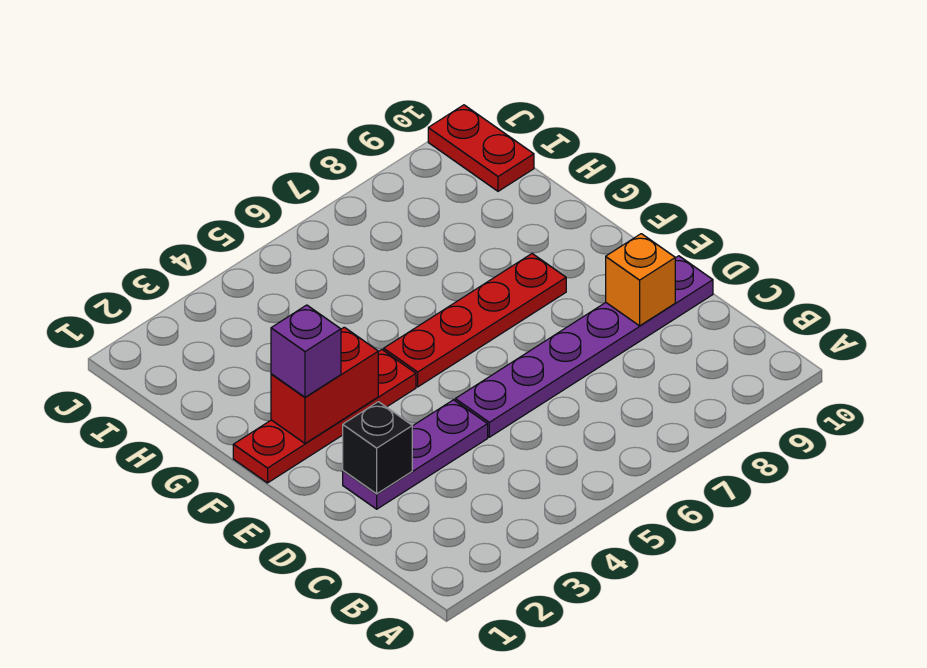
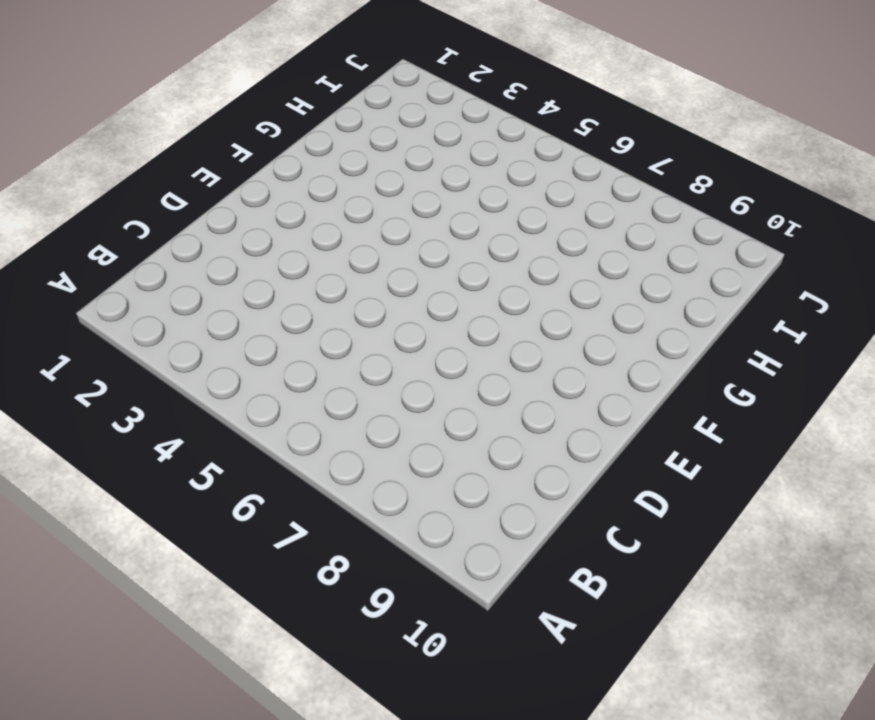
none -> purple plate D2:D4 level 1
none -> purple plate D5:D10 level 1

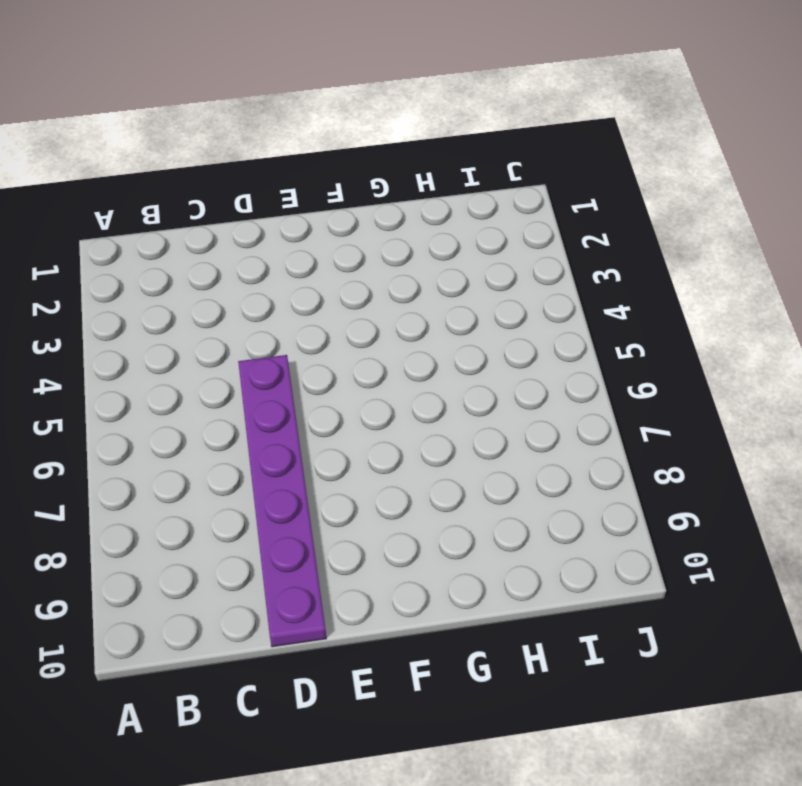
none -> purple plate D2:D4 level 1
none -> red plate F1:F4 level 1

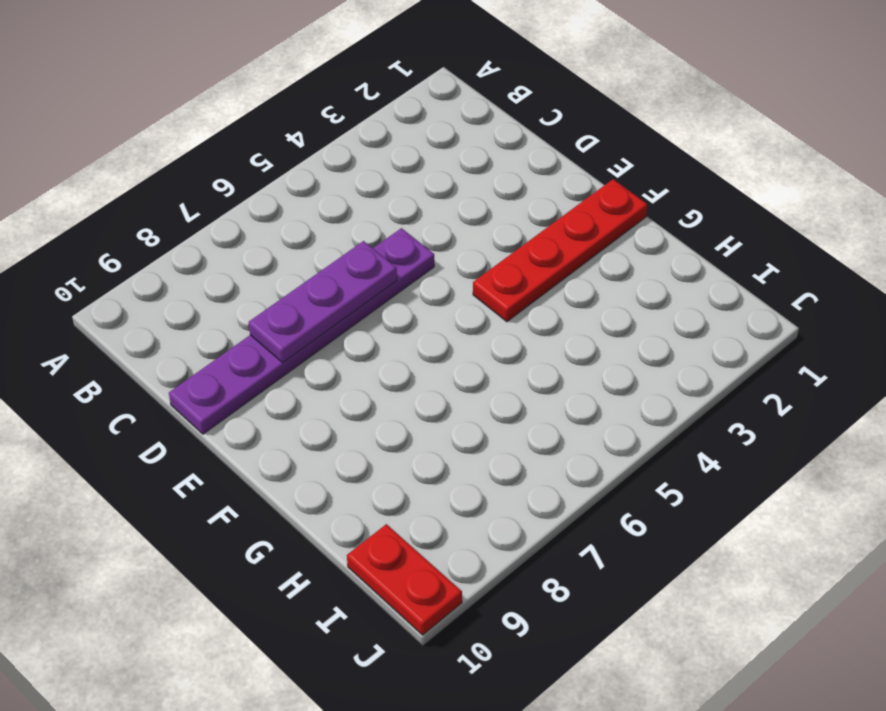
purple plate D6:D8 level 2 -> purple plate D2:D4 level 1
none -> red plate F5:F8 level 1
none -> black brick D2 level 2

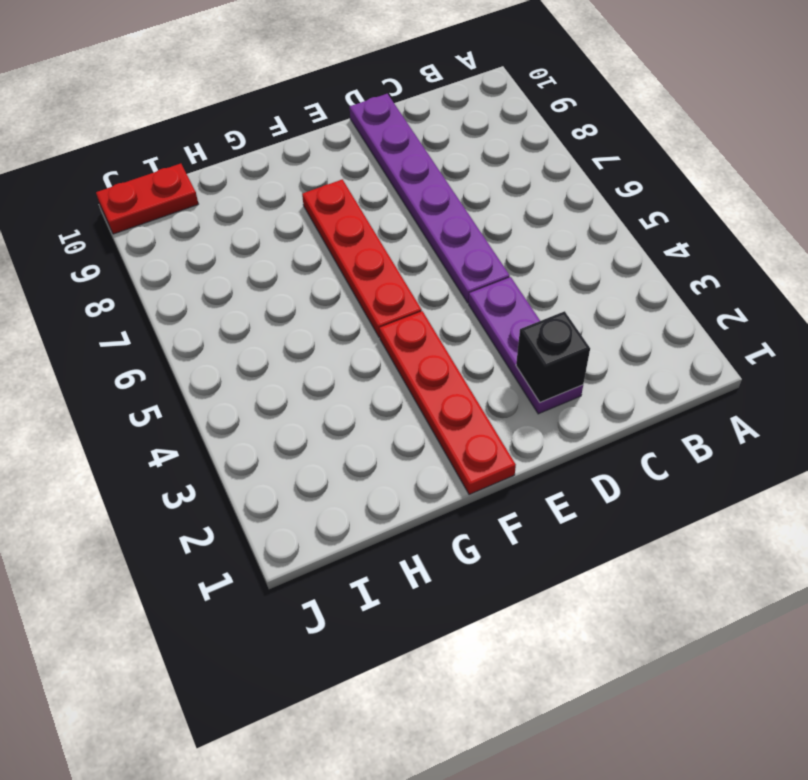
none -> orange brick D9 level 2
none -> red brick F2:F3 level 2

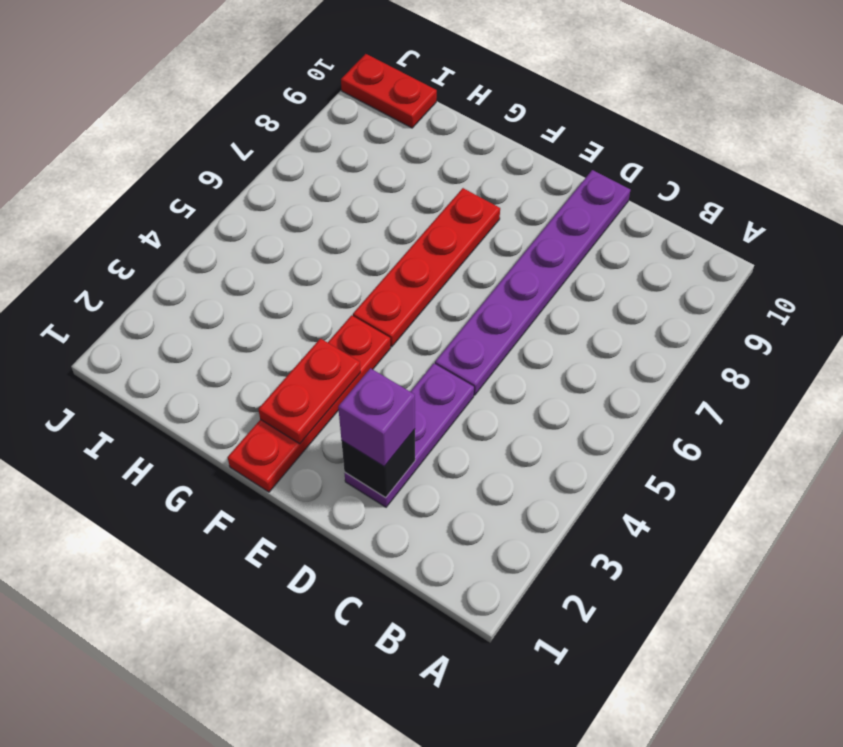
purple brick D2 level 3 -> purple brick F2 level 3
red plate F2:F3 level 2 -> red brick F2:F3 level 2
none -> orange brick D9 level 2

